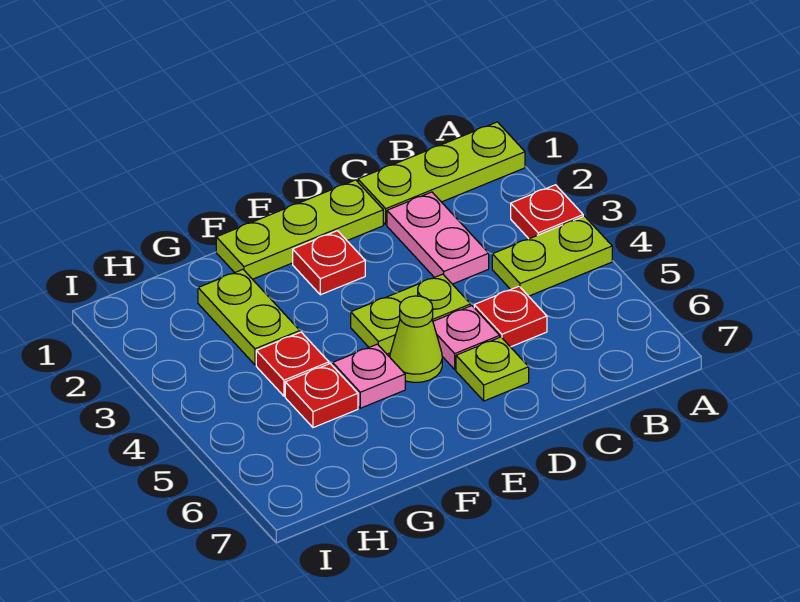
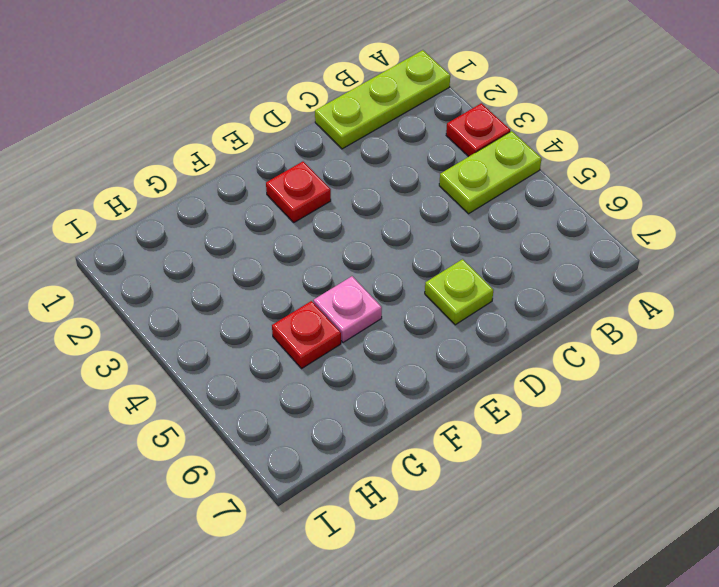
none -> pink plate C2:C3 level 1
none -> red plate C5 level 1
none -> lime plate D1:F1 level 1

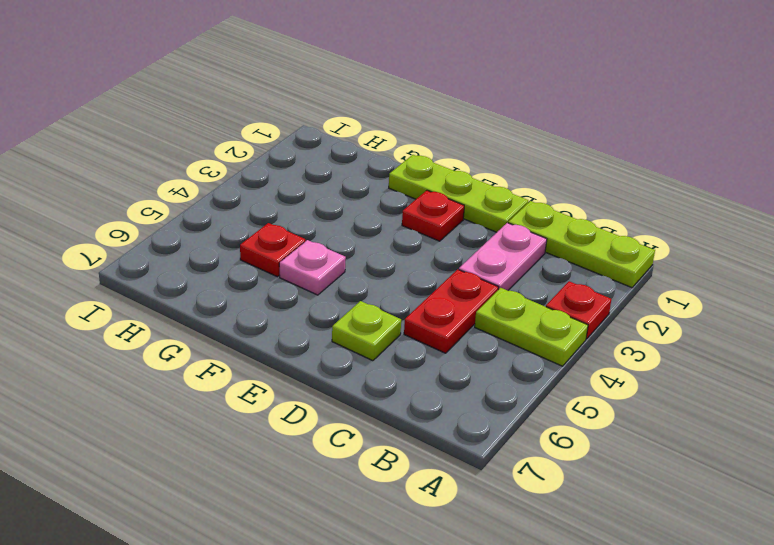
red plate C4:C5 level 1 -> red plate C5 level 1
none -> lime plate D4:E4 level 1
none -> pink plate D5 level 1
none -> lime cone E5 level 1

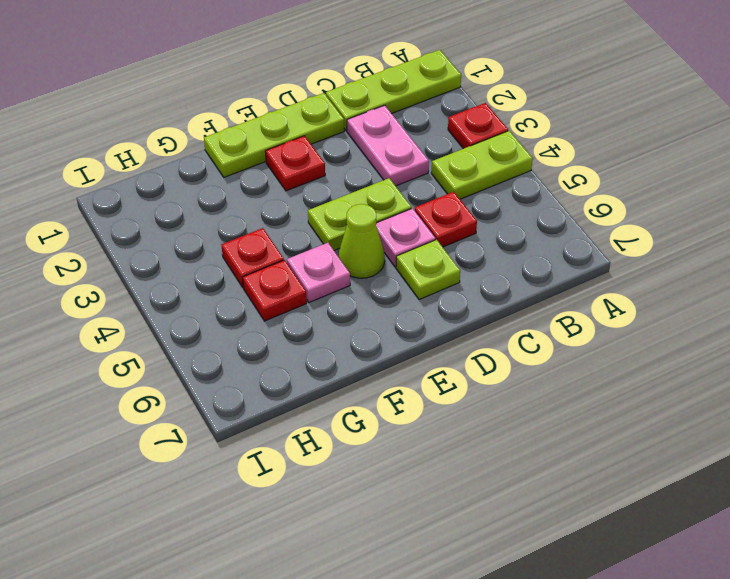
none -> lime plate G2:G3 level 1

